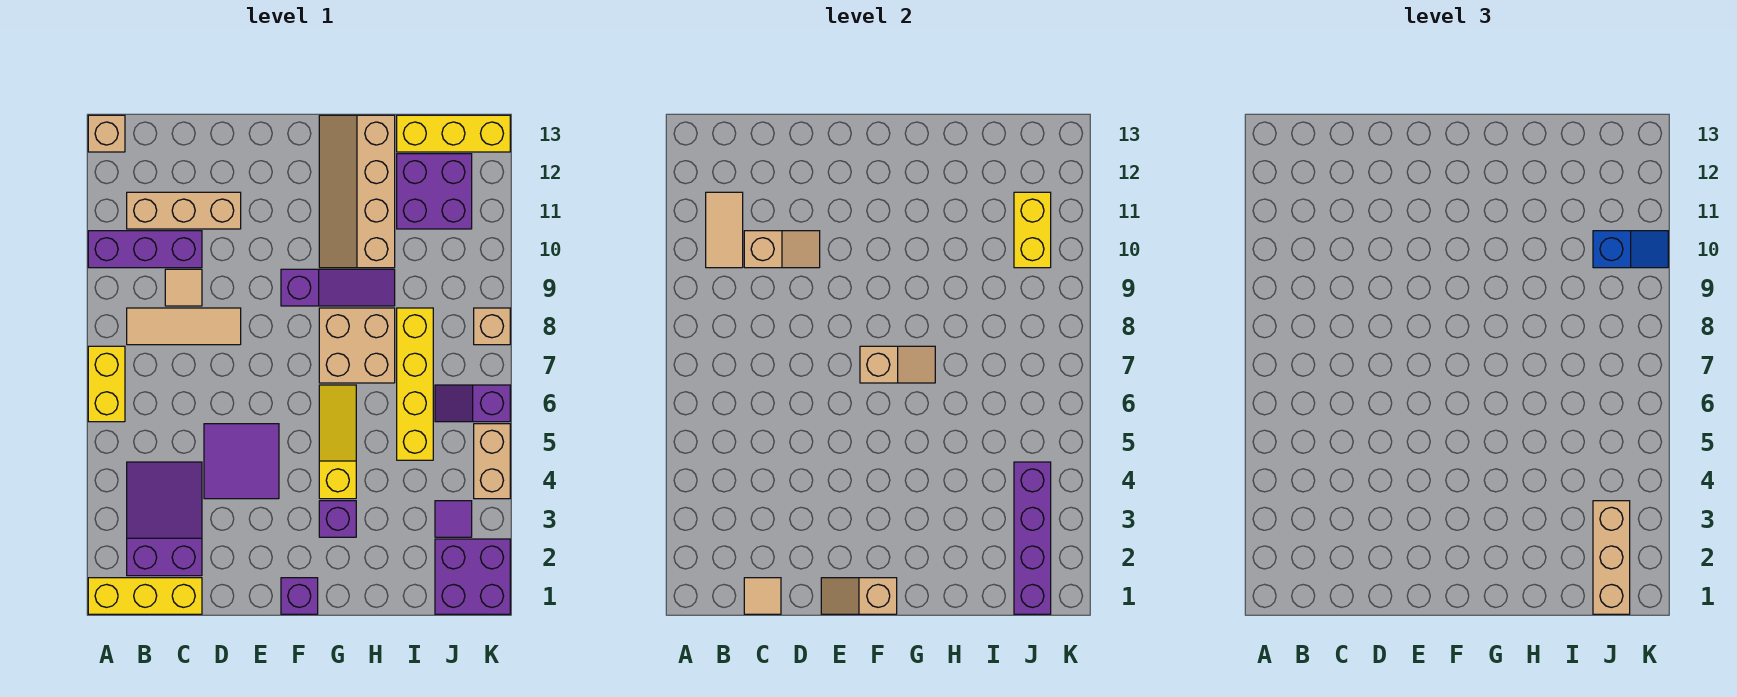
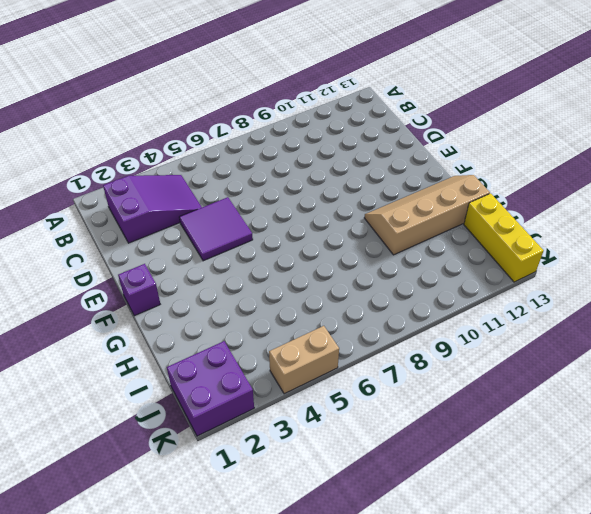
none -> yellow brick A1:C1 level 1
none -> yellow brick A6:A7 level 1
none -> purple brick A10:C10 level 1
none -> tan brick A13 level 1

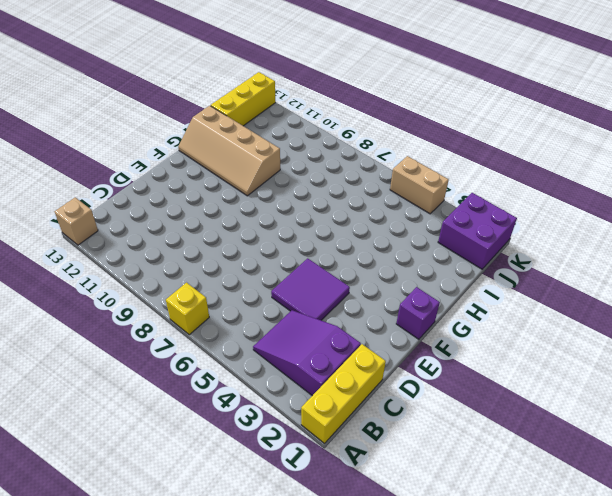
yellow brick A7 level 1 -> yellow brick A6:A7 level 1
none -> purple brick A10:C10 level 1
none -> tan tile B8:D8 level 1
none -> tan brick B11:D11 level 1
none -> tan tile C9 level 1

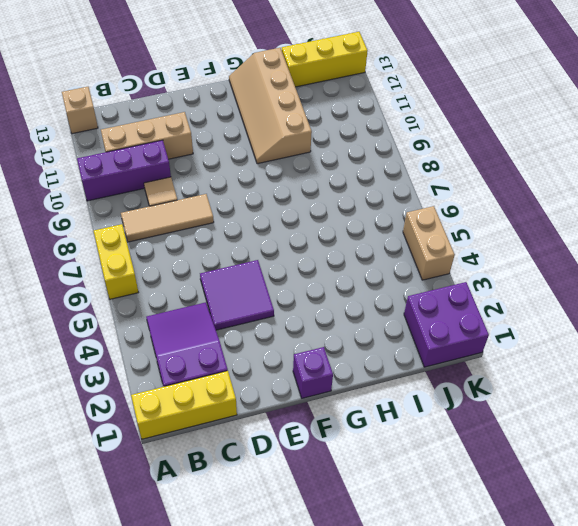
none -> purple slope F9:H9 level 1 top F
none -> purple brick G3 level 1
none -> yellow slope G4:G6 level 1 top 4
none -> tan brick G7:H8 level 1

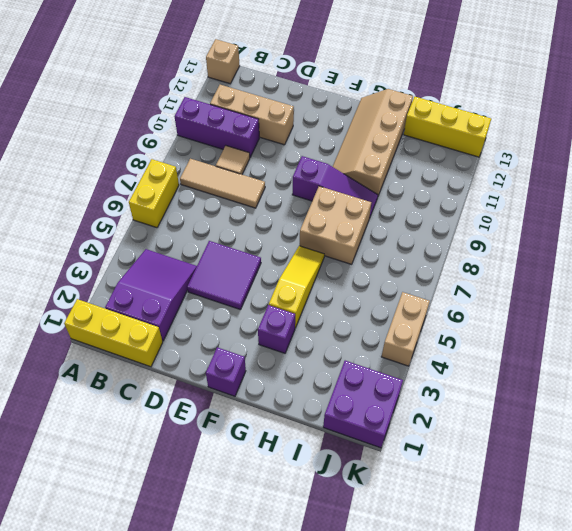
none -> yellow brick I5:I8 level 1
none -> purple brick I11:J12 level 1
none -> purple tile J3 level 1
none -> purple slope J6:K6 level 1 top K

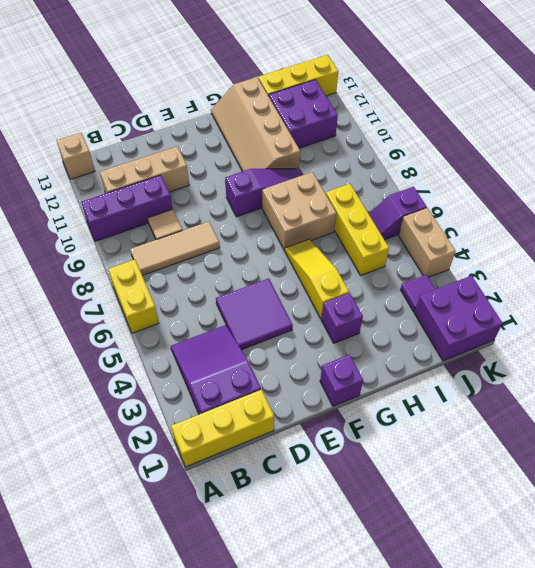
yellow brick I5:I7 level 1 -> yellow brick I5:I8 level 1
none -> tan brick K8 level 1
none -> tan tile B10:B11 level 2
none -> tan tile C1 level 2
none -> tan slope C10:D10 level 2 top C

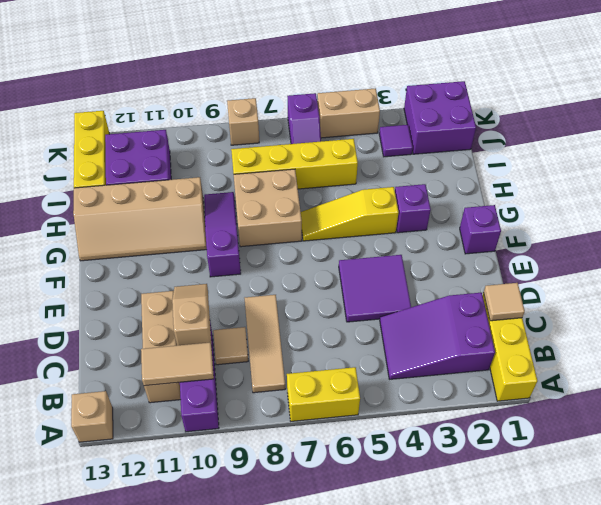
none -> tan slope E1:F1 level 2 top F
none -> tan slope F7:G7 level 2 top F
none -> purple brick J1:J4 level 2
none -> yellow brick J10:J11 level 2

